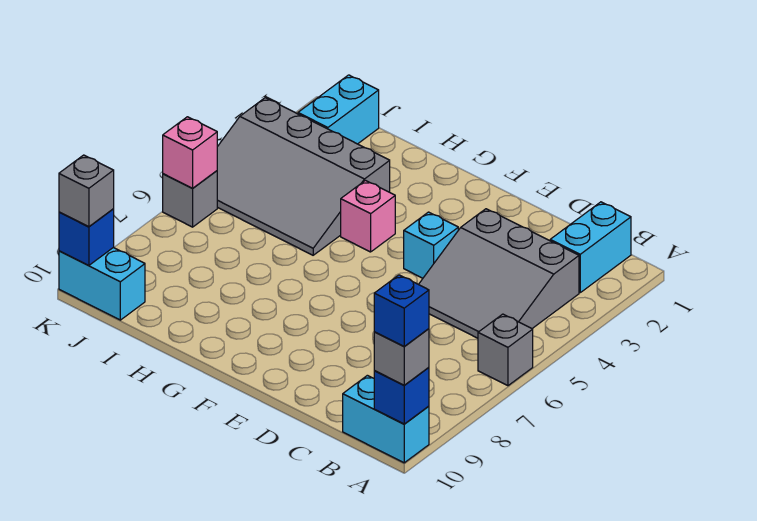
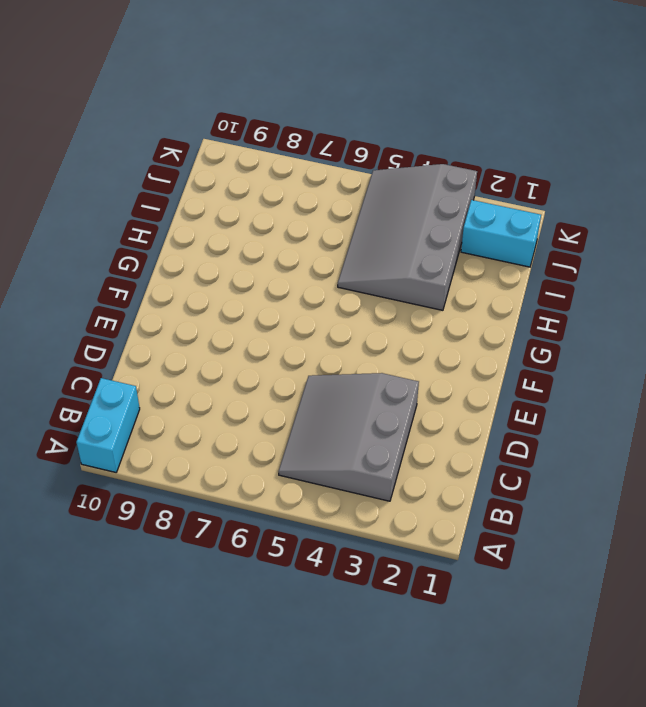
none -> grey brick A6 level 1
none -> cyan brick B1:B2 level 1
none -> cyan brick E4 level 1

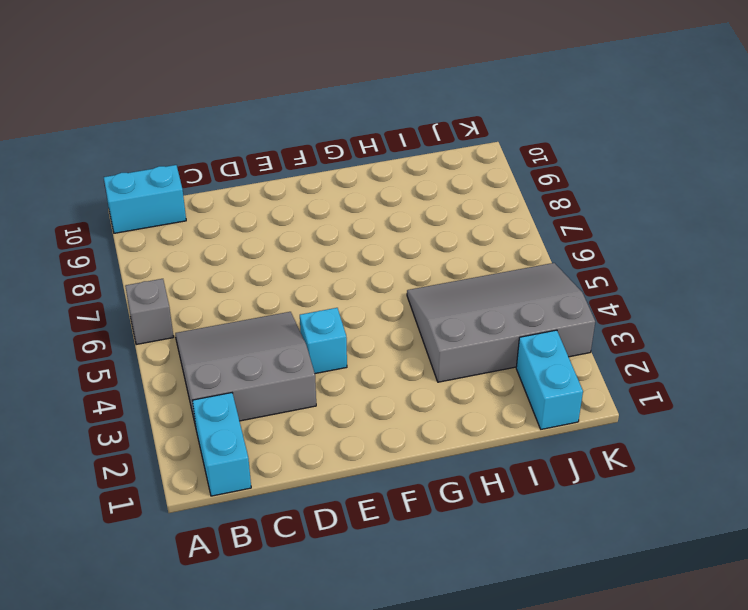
none -> pink brick G4 level 1
none -> cyan brick J10:K10 level 1
none -> grey brick K6 level 1

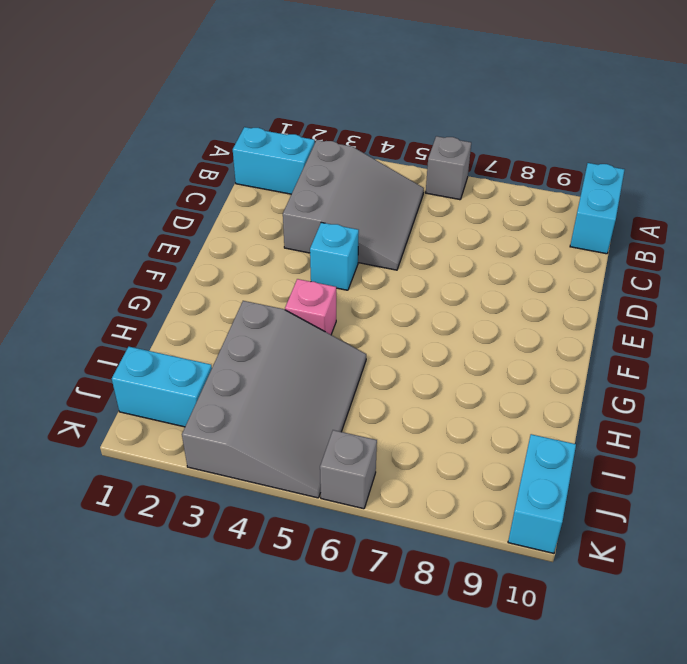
none -> blue brick A10 level 2
none -> pink brick K6 level 2
none -> blue brick K10 level 2

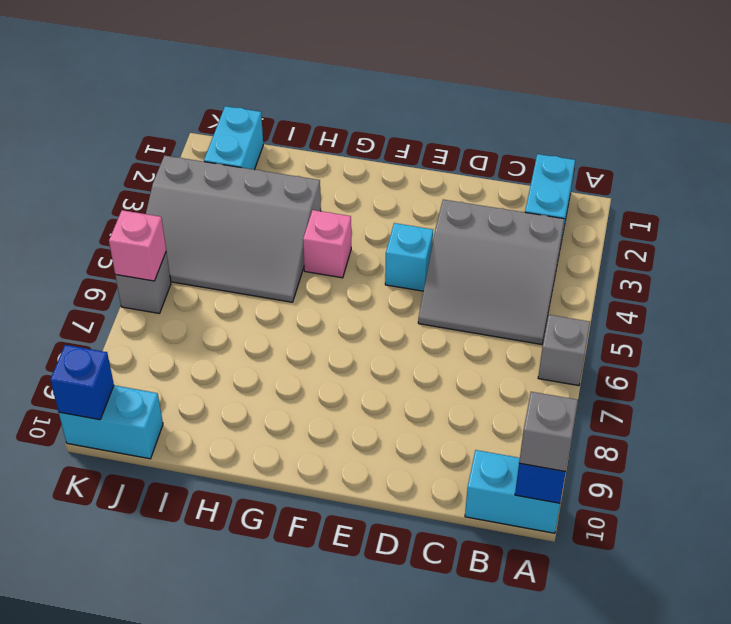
none -> grey brick K10 level 3
none -> blue brick A10 level 4

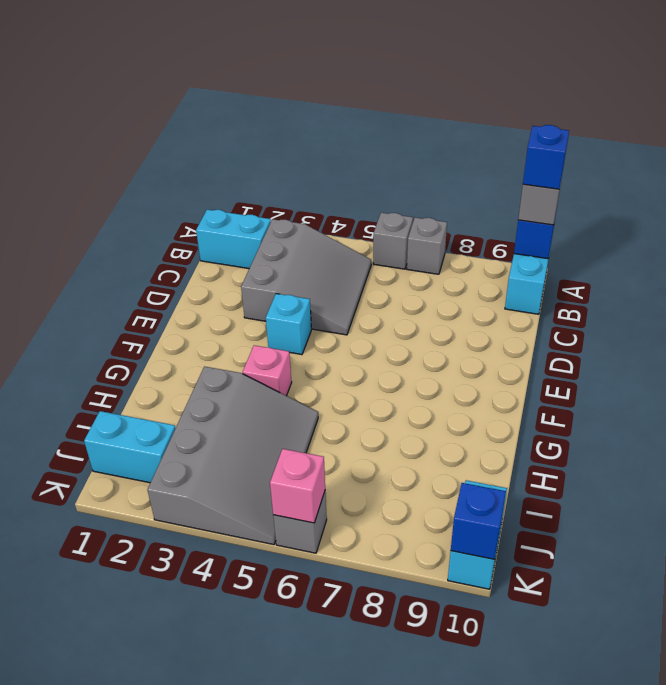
grey brick A7 level 1 -> grey brick K10 level 3

